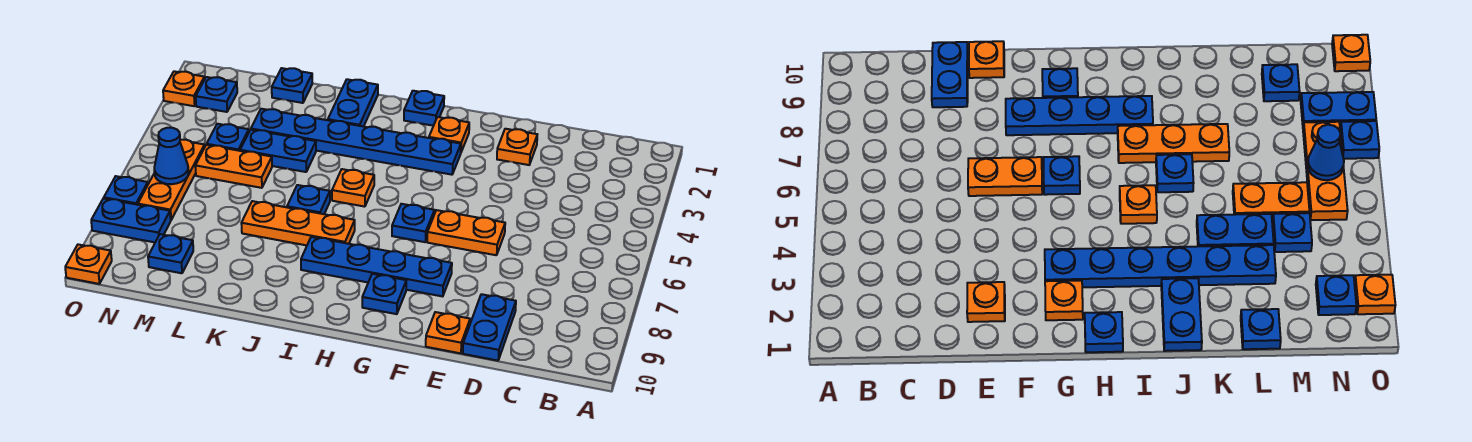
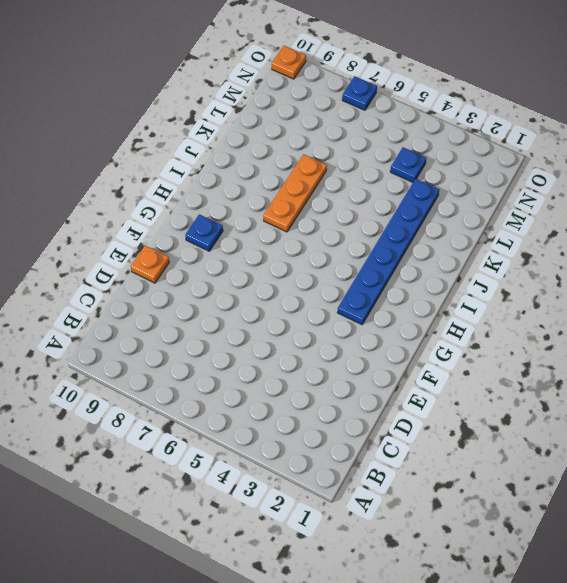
none -> blue plate D9:D10 level 1
none -> orange plate E2 level 1
none -> orange plate E6:F6 level 1

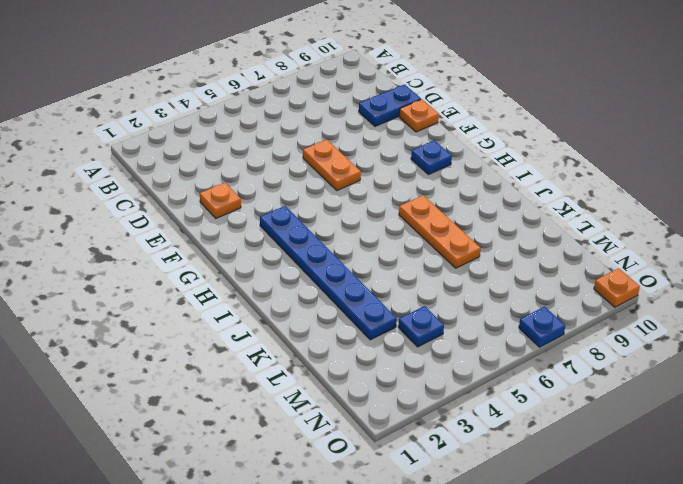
none -> blue plate F8:I8 level 1
none -> orange plate G2 level 1
none -> blue plate G6 level 1

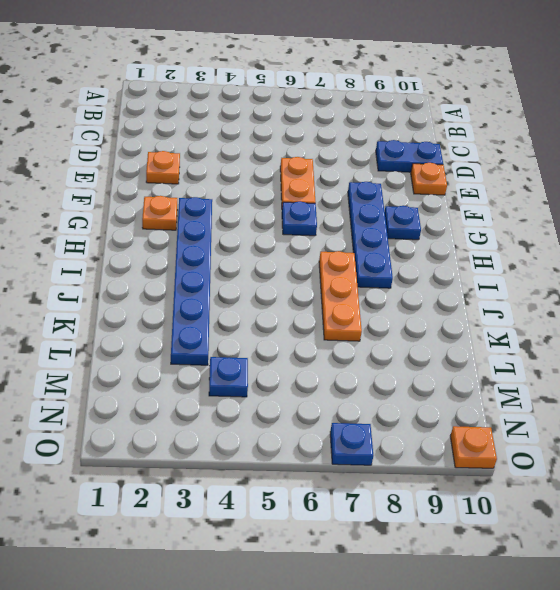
none -> blue plate H1 level 1
none -> orange plate I5 level 1
none -> blue plate J1:J2 level 1

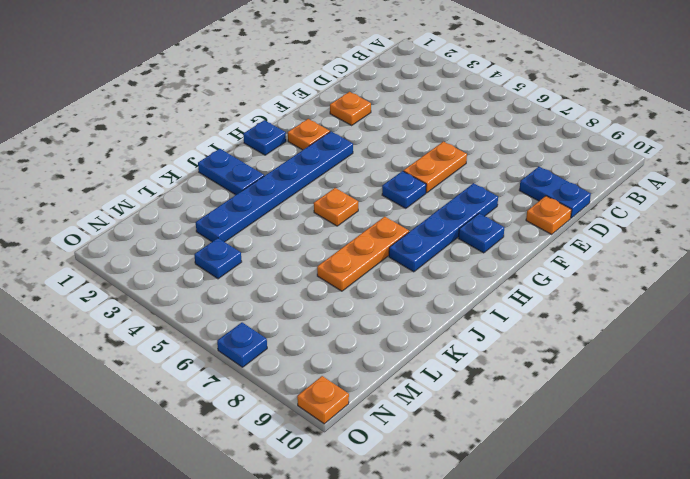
none -> blue plate J6 level 1
none -> blue plate K4:L4 level 1
none -> blue plate L1 level 1

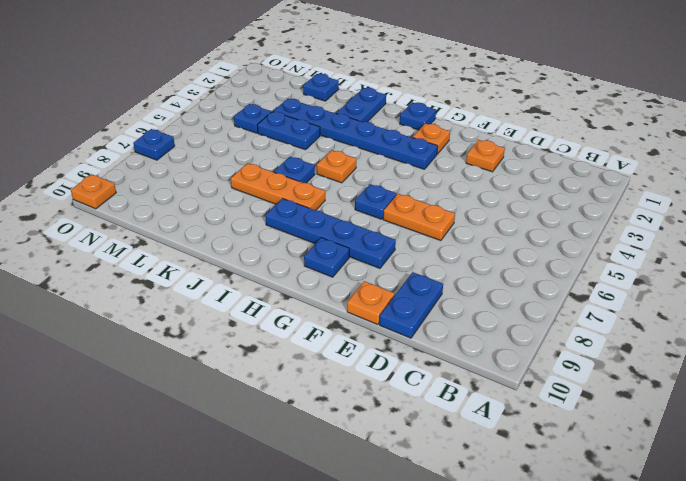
none -> orange plate L5:M5 level 1
none -> blue plate M9 level 1
none -> blue plate N2 level 1

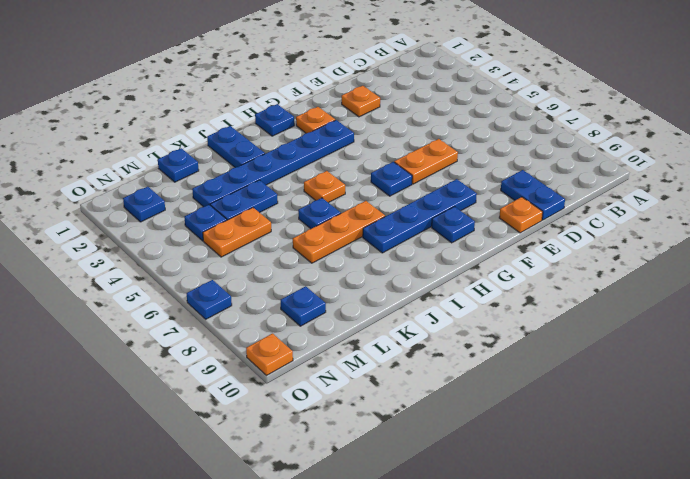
none -> orange plate N5:N7 level 1
none -> blue plate N8:O8 level 1
none -> orange plate O2 level 1

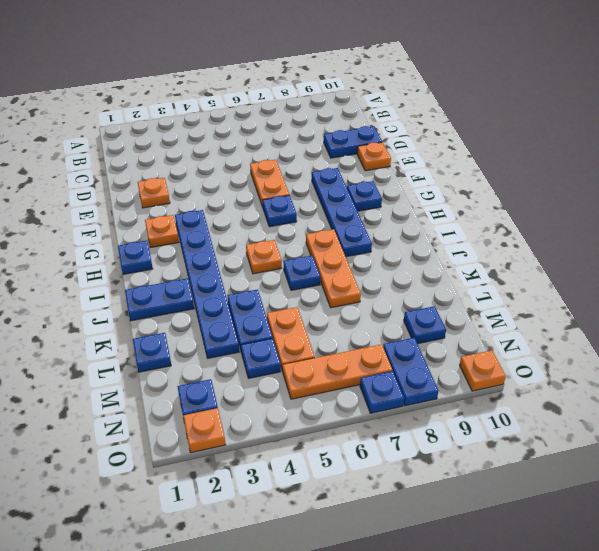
none -> blue cone N6 level 2

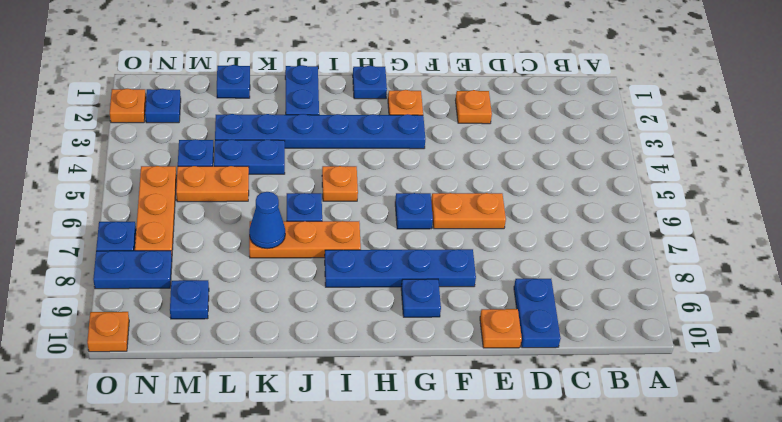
blue cone K7 level 2 -> blue cone N6 level 2

